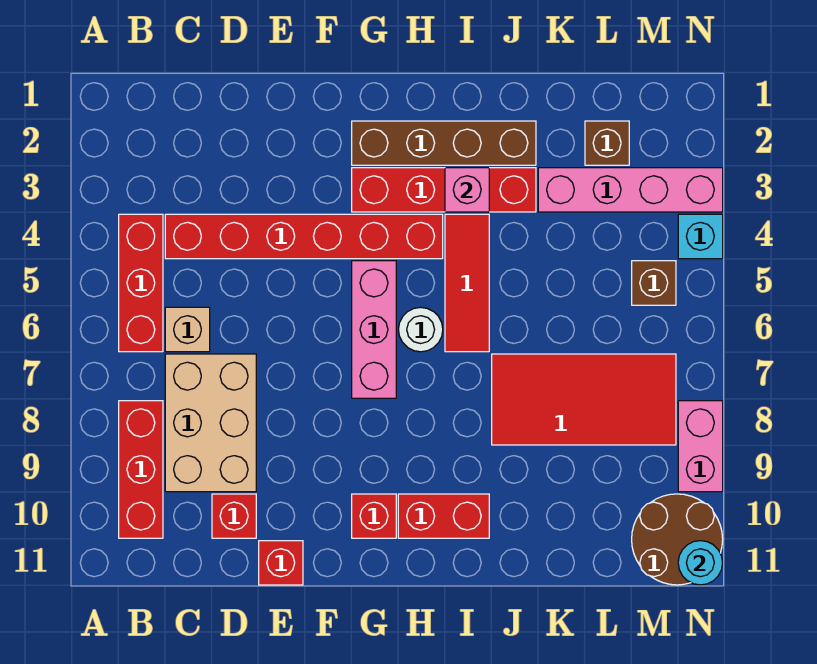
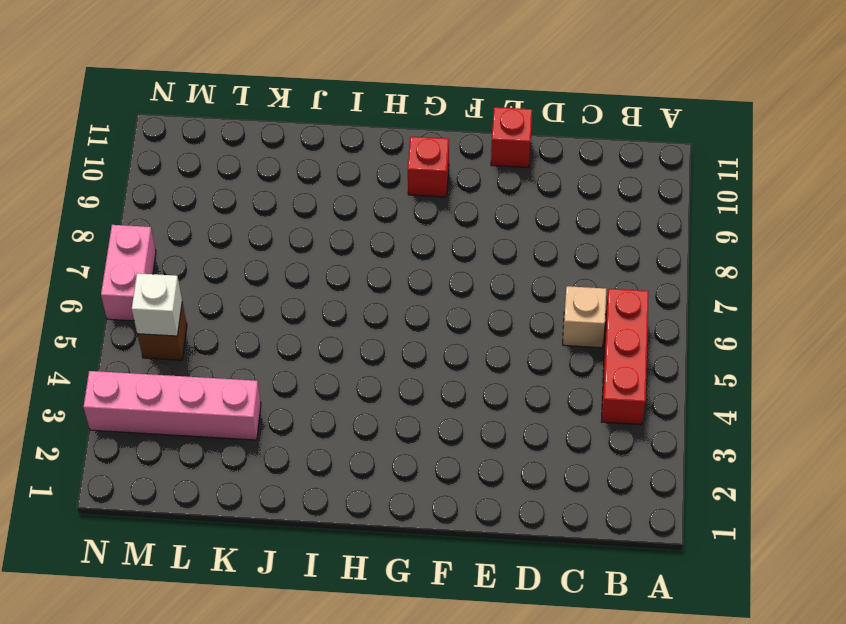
white brick M5 level 2 -> none
pink brick N6:N7 level 1 -> pink brick N8:N9 level 1
none -> red brick B8:B10 level 1
none -> red brick C4:H4 level 1
none -> tan brick C7:D9 level 1

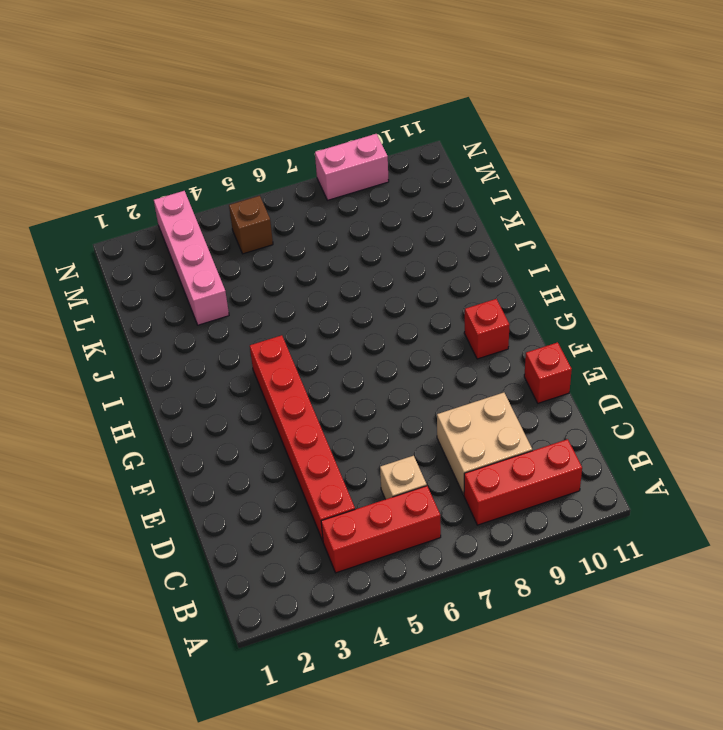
tan brick C8:D9 level 1 -> tan brick C7:D9 level 1
none -> red brick D10 level 1
none -> brown brick G2:J2 level 1
none -> red brick G3:J3 level 1

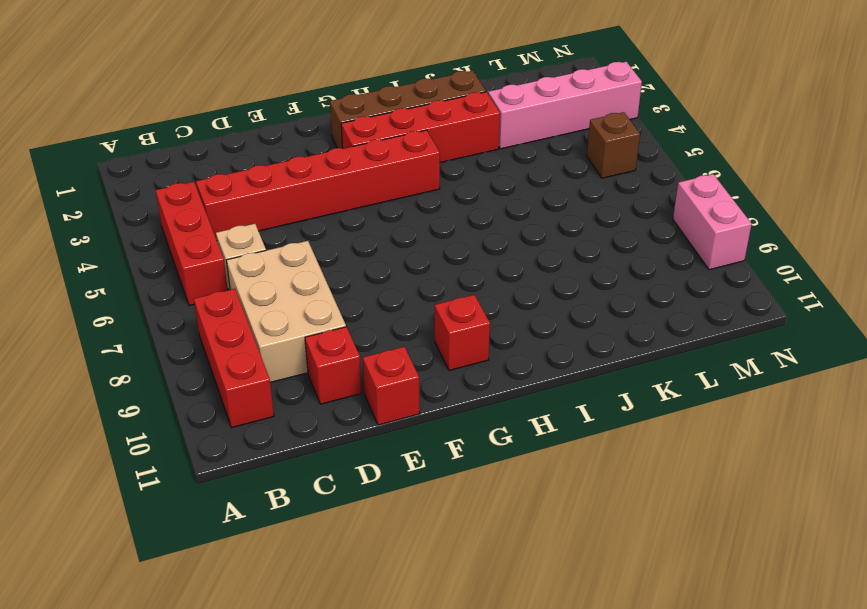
none -> pink brick G5:G7 level 1
none -> white round brick H6 level 1
none -> red brick H10:I10 level 1

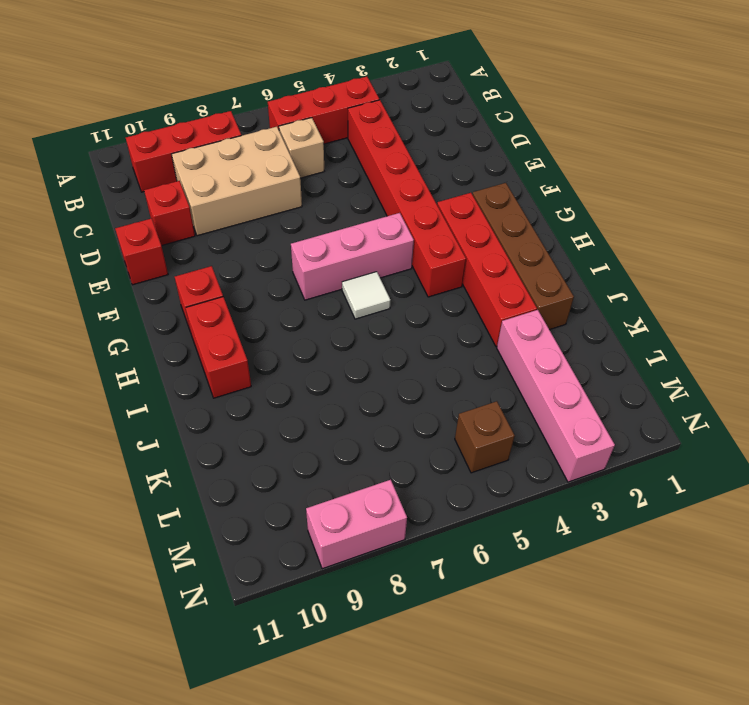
white tile H6 level 1 -> white round brick H6 level 1
none -> red tile I4:I6 level 1
none -> red tile J7:M8 level 1
none -> brown brick L2 level 1

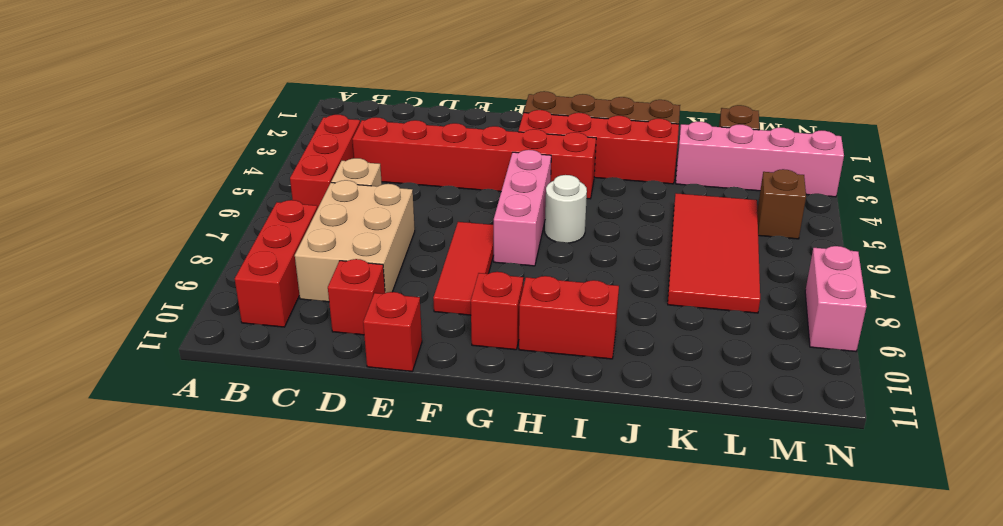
red tile F7:F9 level 1 -> red tile I4:I6 level 1
red tile K5:L8 level 1 -> red tile J7:M8 level 1
none -> brown round brick M10:N11 level 1
none -> cyan brick N4 level 1
none -> pink brick I3 level 2

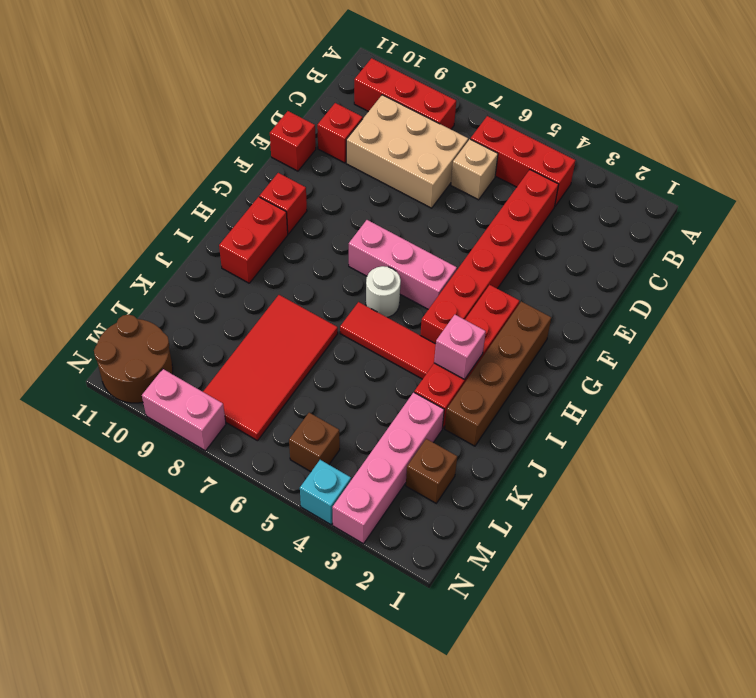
none -> cyan round brick N11 level 2

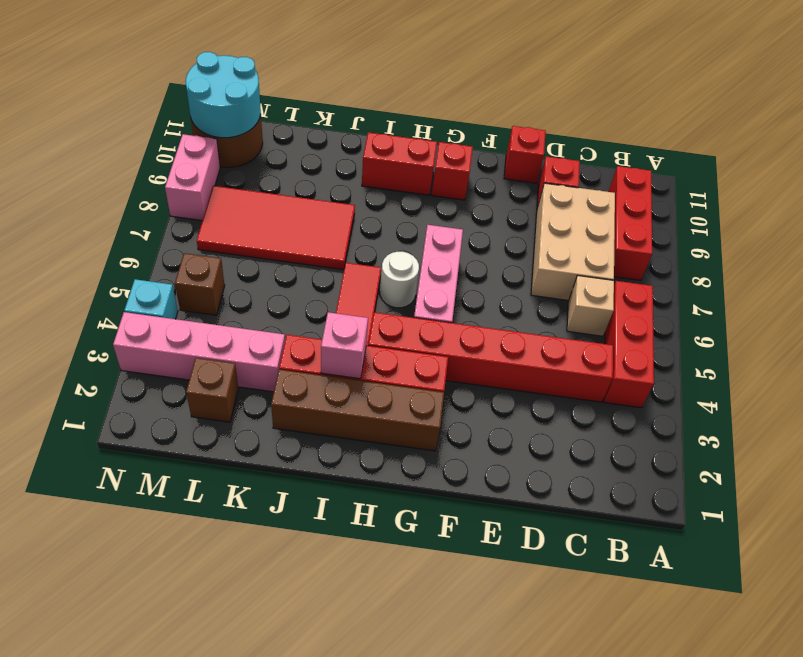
cyan round brick M10:N11 level 2 -> cyan round brick N11 level 2

